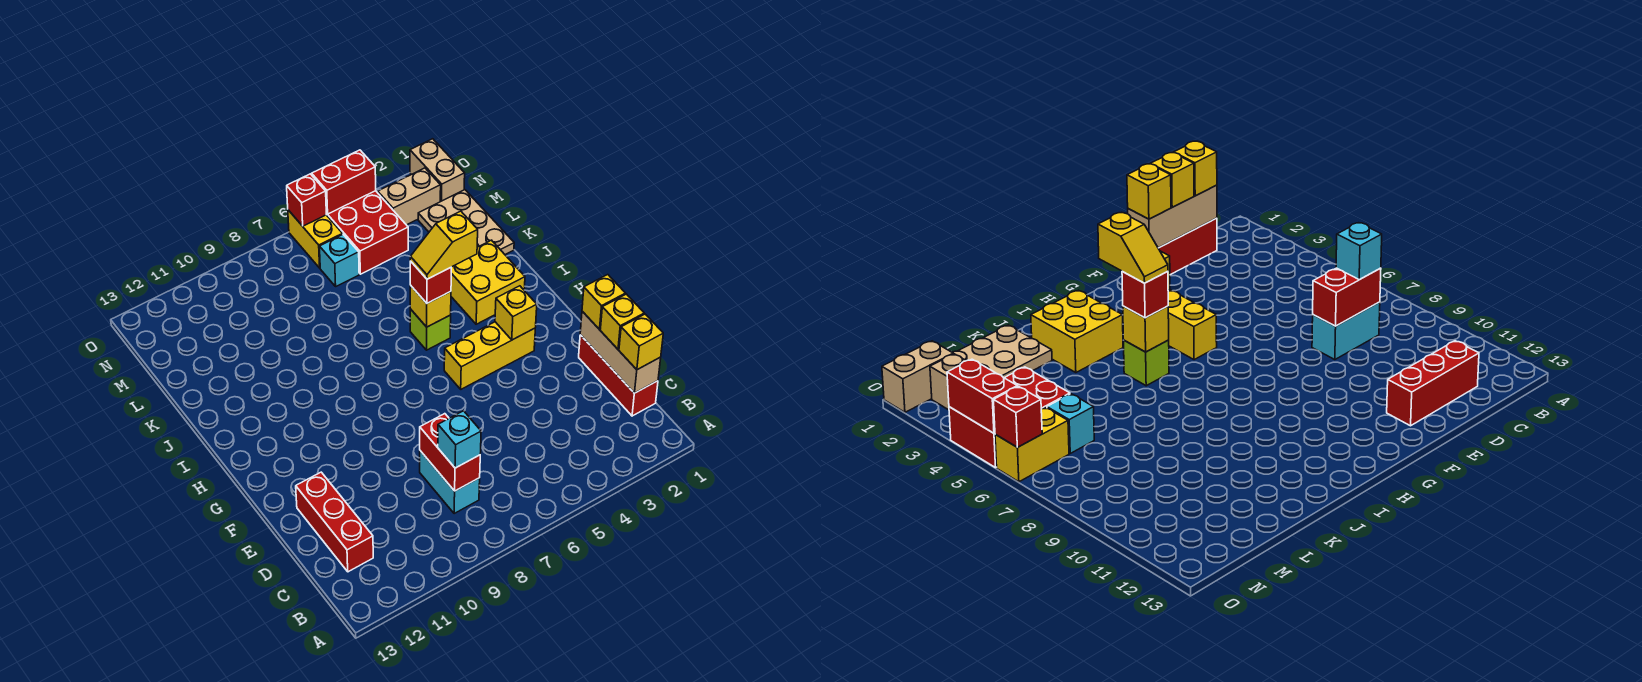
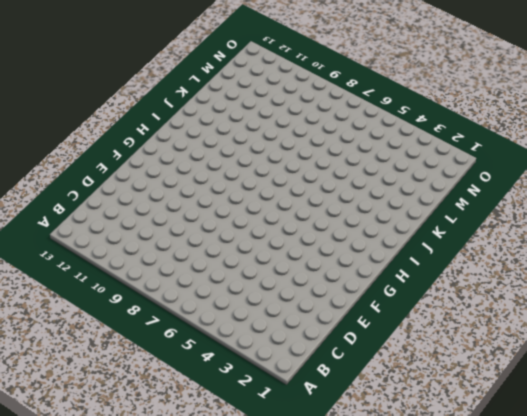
none -> red brick C1:E1 level 1
none -> cyan brick C8:D8 level 1
none -> red brick C12:E12 level 1

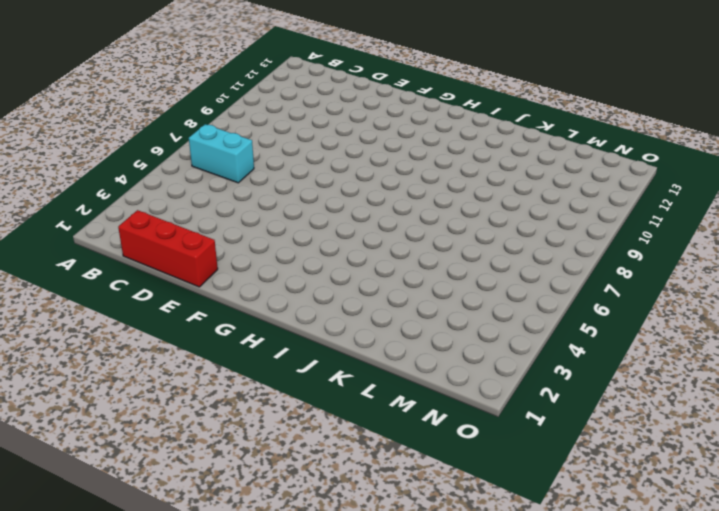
cyan brick B6:C6 level 1 -> cyan brick C8:D8 level 1
none -> red brick C12:E12 level 1
none -> yellow brick G3:G5 level 1
none -> yellow brick I2:J3 level 1

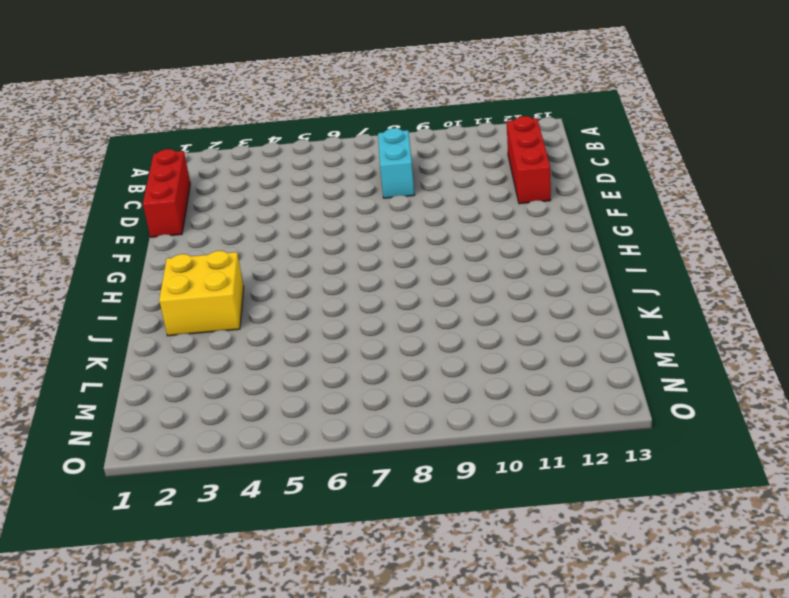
none -> yellow brick G3:G5 level 1
none -> lime brick I5 level 1
none -> tan plate K1:M2 level 1

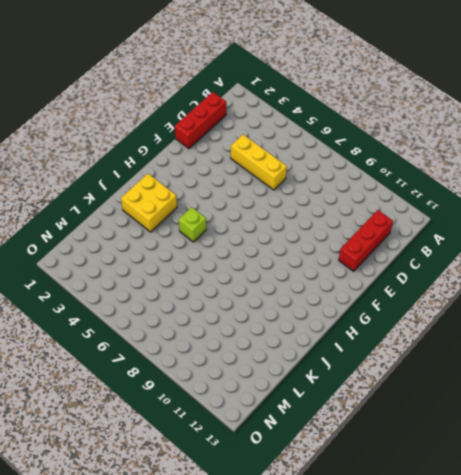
yellow brick D4:D6 level 1 -> yellow brick G3:G5 level 1
none -> cyan brick C8:D8 level 1
none -> tan plate K1:M2 level 1
none -> red brick M4:O5 level 1

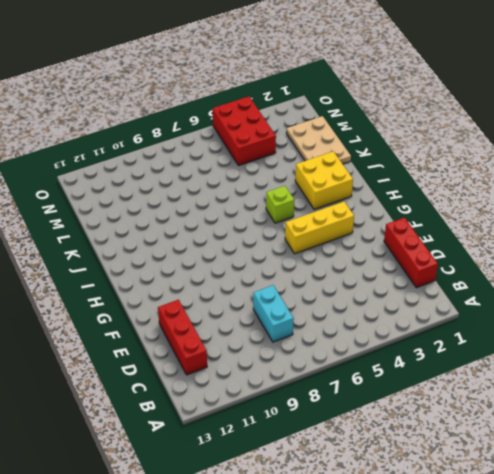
none -> cyan brick M6 level 1
none -> tan brick N1:O1 level 1
none -> tan brick N2:N3 level 1

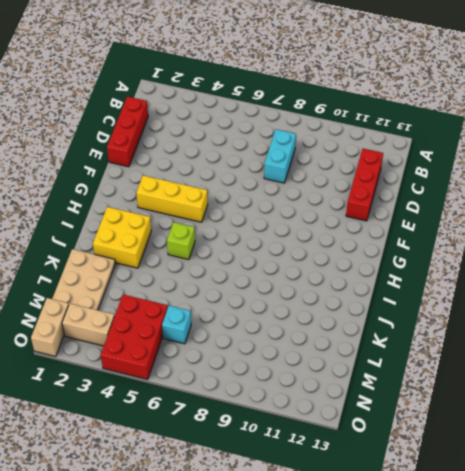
none -> yellow brick N6:O6 level 1
none -> tan brick C1:E1 level 2
none -> red brick C8:D8 level 2

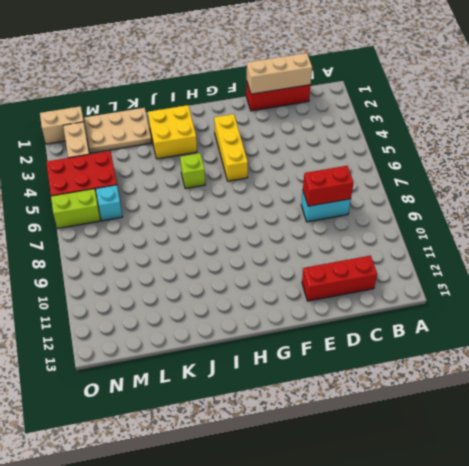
lime brick N6:O6 level 1 -> yellow brick N6:O6 level 1
none -> yellow brick G3 level 2
none -> yellow brick I5 level 2
none -> red brick O4:O5 level 2

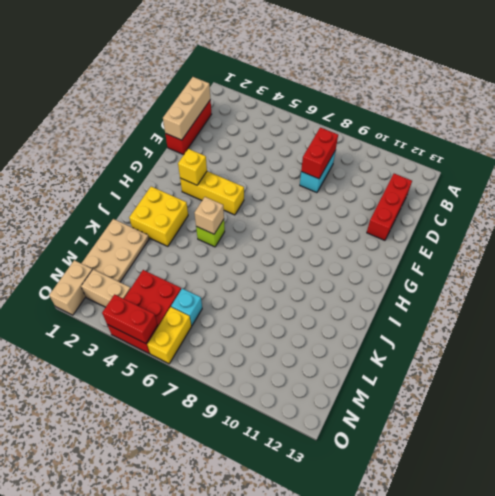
tan brick I5 level 2 -> yellow brick I5 level 2
none -> red brick O6 level 2
none -> yellow brick C1 level 3
none -> cyan brick C8 level 3

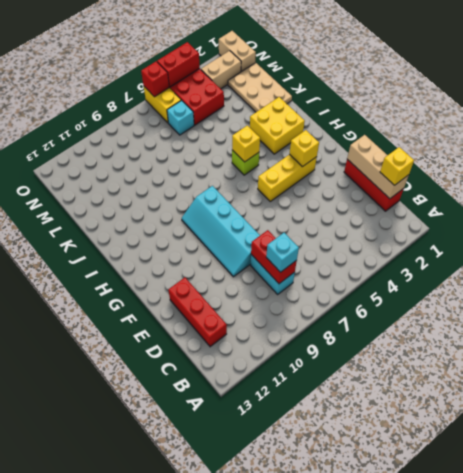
cyan slope E8:H9 level 1 top 8 -> none
none -> yellow brick D1 level 3
none -> yellow brick E1 level 3
none -> red brick I5 level 3

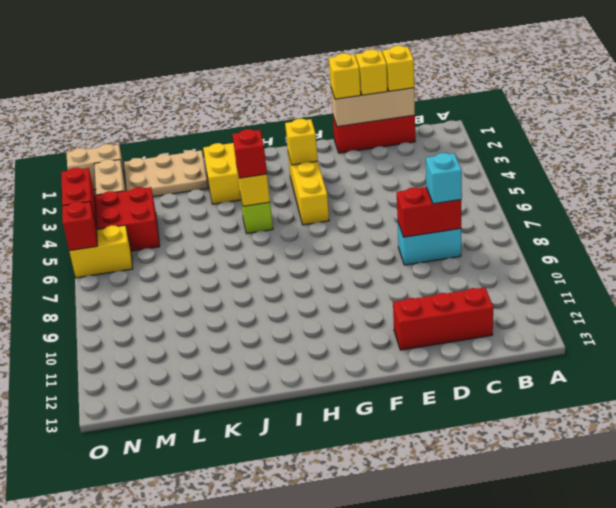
none -> cyan brick M6 level 1
none -> yellow slope I4:I5 level 4 top 4

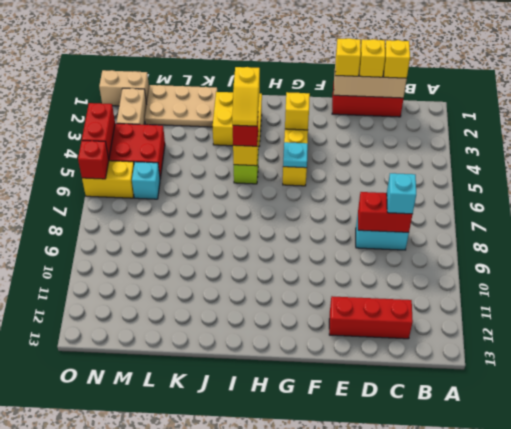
cyan plate G5 level 2 -> none

